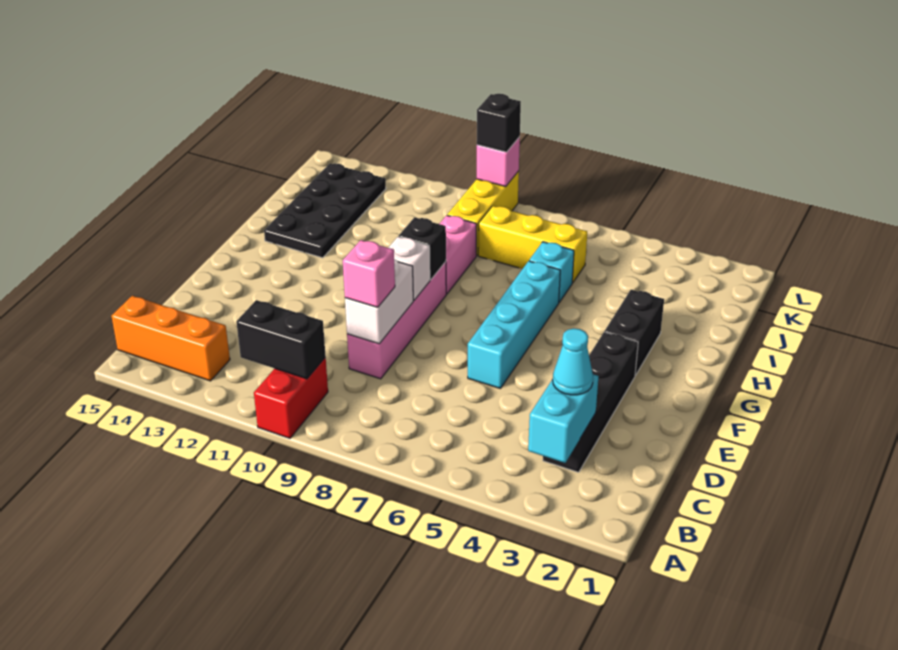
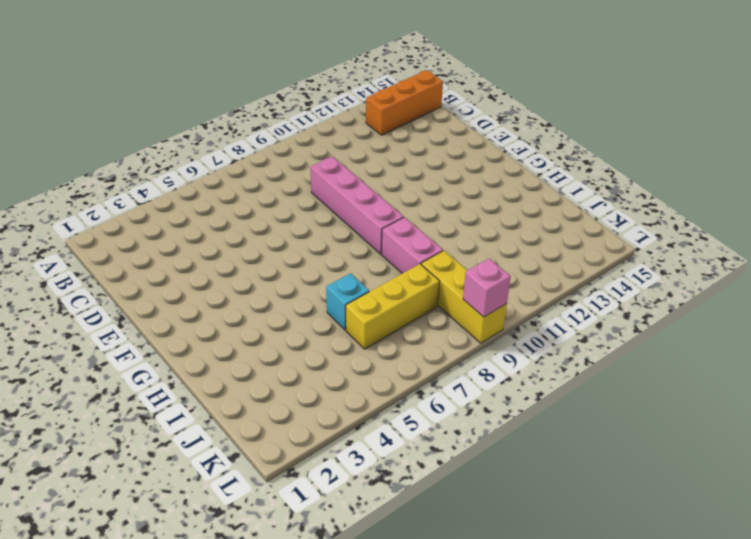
none -> red brick A10:B10 level 1
none -> black brick C3:F3 level 1
none -> cyan brick E6:H6 level 1

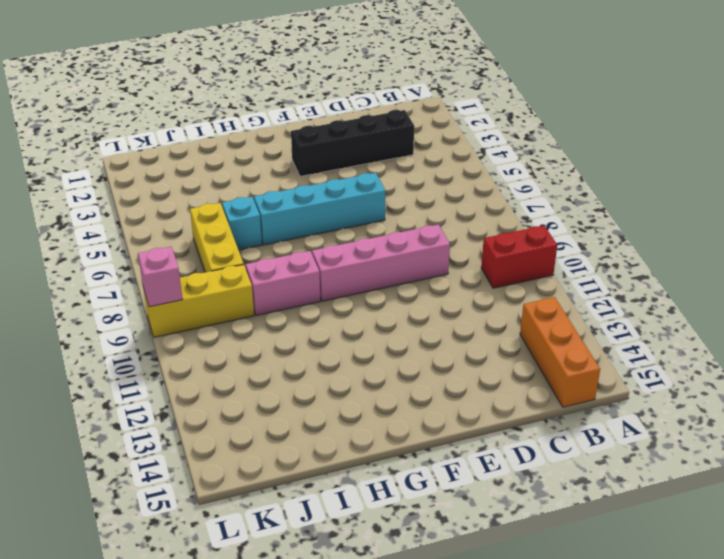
none -> black brick G3:H3 level 1
none -> black plate H13:K14 level 1
none -> cyan brick B3:C3 level 2

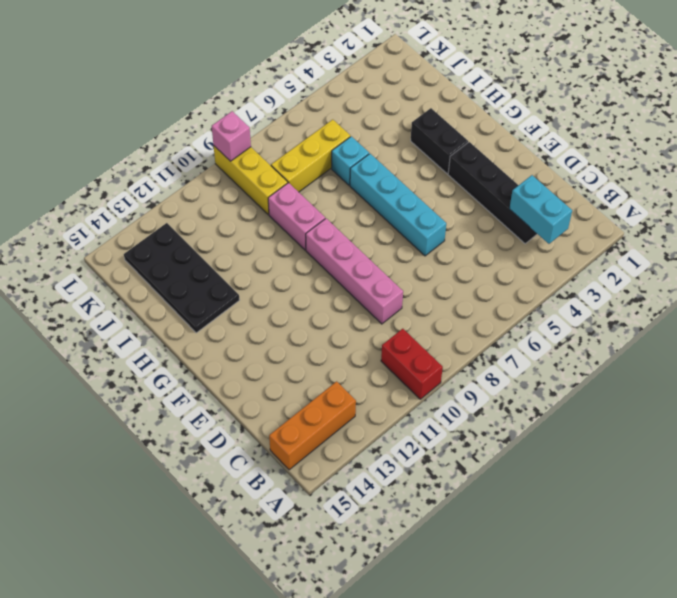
none -> black brick B10:B11 level 2
none -> white brick D9:E9 level 2
none -> white brick F9 level 2

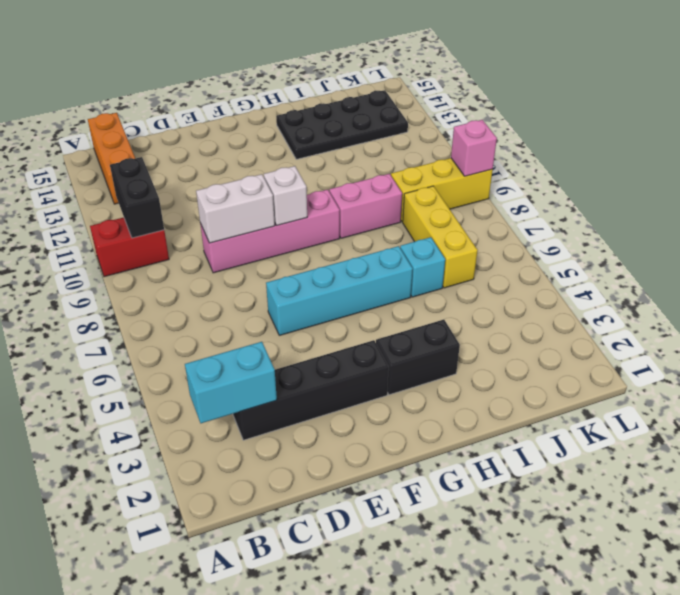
none -> black brick G9 level 2
none -> cyan cone C3 level 3
none -> pink brick D9 level 3

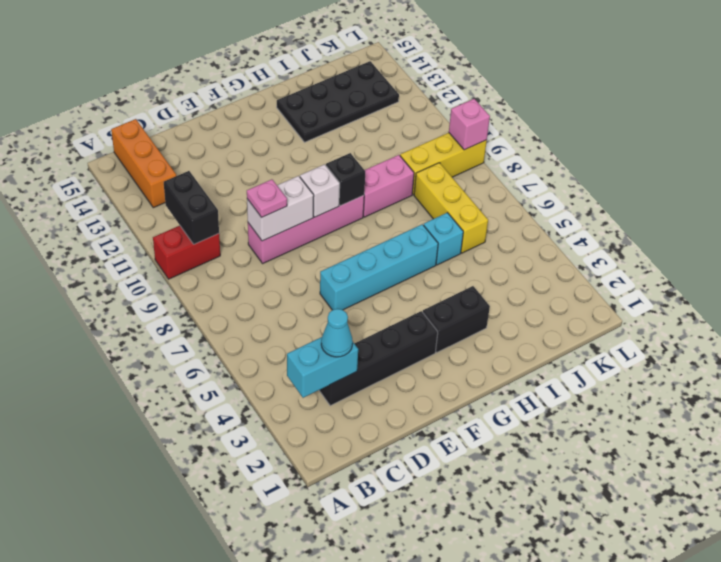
pink plate D9 level 3 -> pink brick D9 level 3
none -> black brick L9 level 3

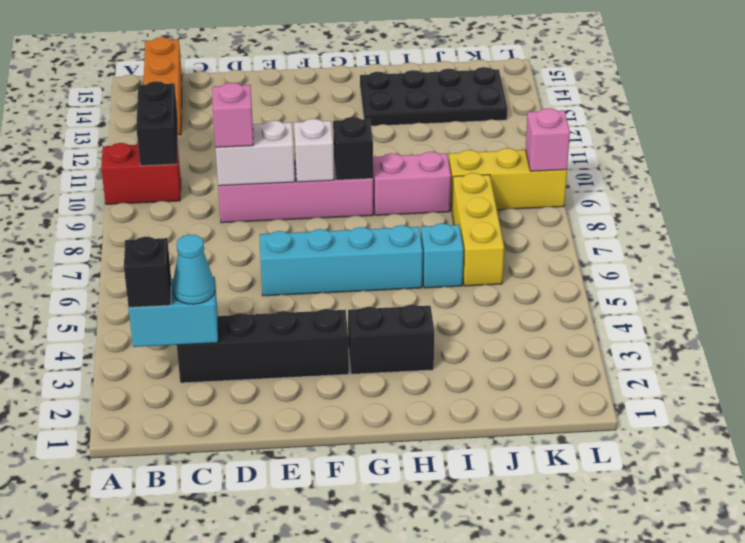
black brick B3 level 3 -> black brick L9 level 3

